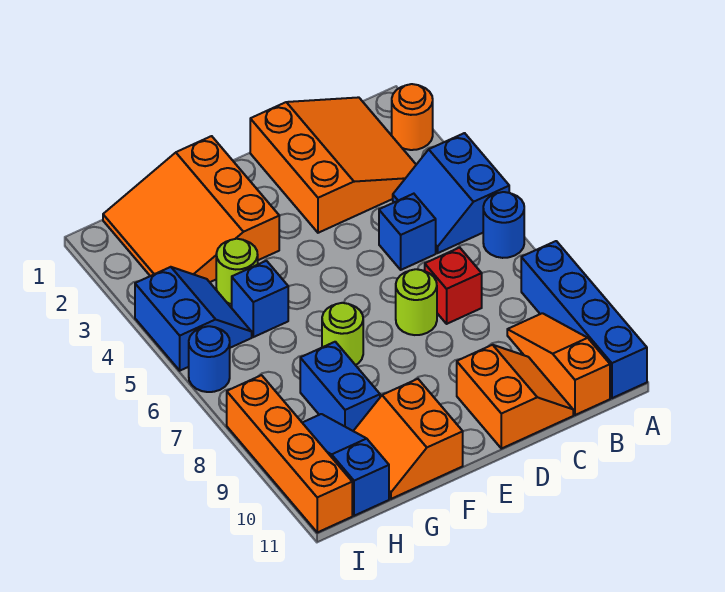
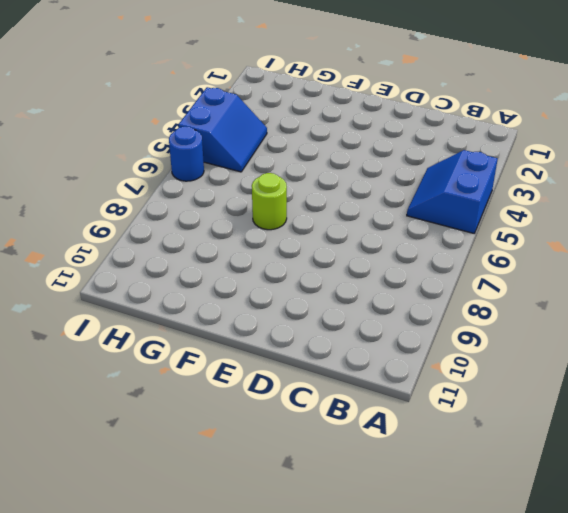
none -> orange round brick A2 level 1
none -> blue round brick A6 level 1
none -> blue brick A8:A11 level 1

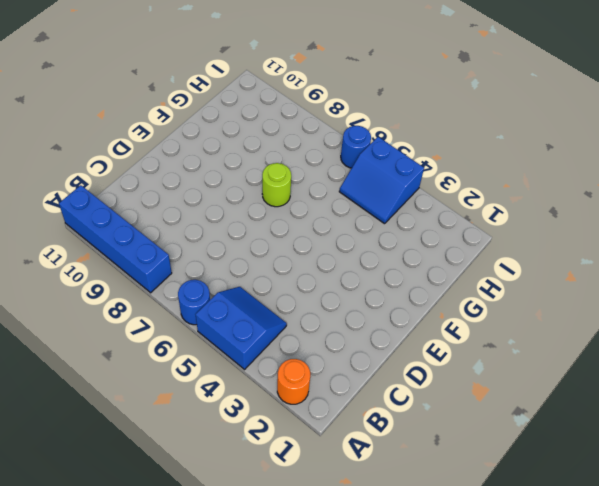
none -> orange slope B1:D3 level 1 top D
none -> orange slope B9:B11 level 1 top 11
none -> blue brick C5 level 1

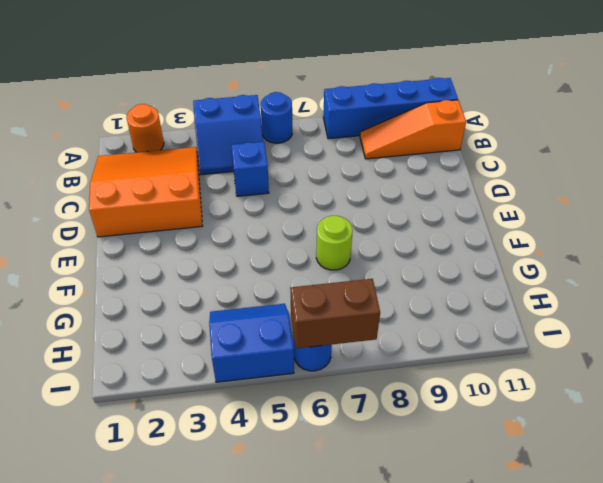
brown brick I6:I7 level 2 -> none
none -> red brick C7 level 1
none -> orange slope C10:D11 level 1 top D
none -> lime round brick D7 level 1

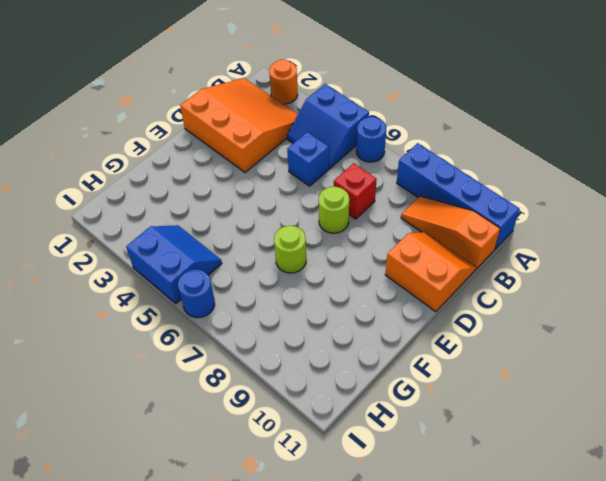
none -> orange slope F1:H3 level 1 top F
none -> orange slope F10:G11 level 1 top F
none -> lime round brick G4 level 1

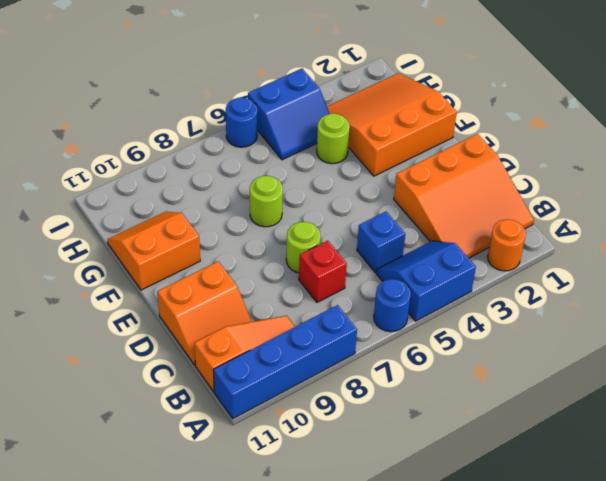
none -> blue brick G5 level 1
none -> blue brick G8:G9 level 1
none -> blue slope H9:H11 level 1 top 11

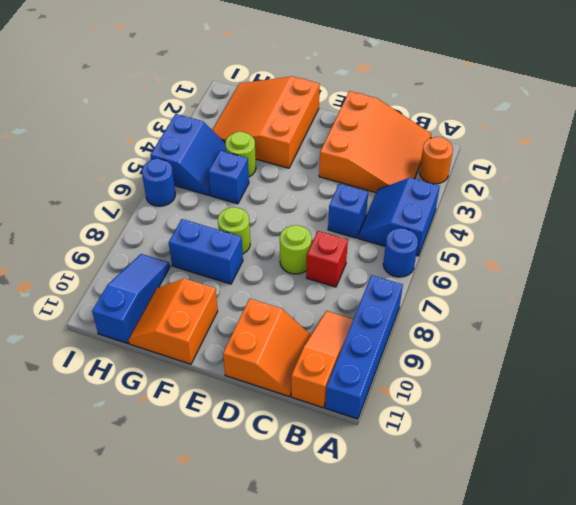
blue brick F8:G8 level 1 -> blue brick G8:G9 level 1
none -> orange brick I8:I11 level 1

